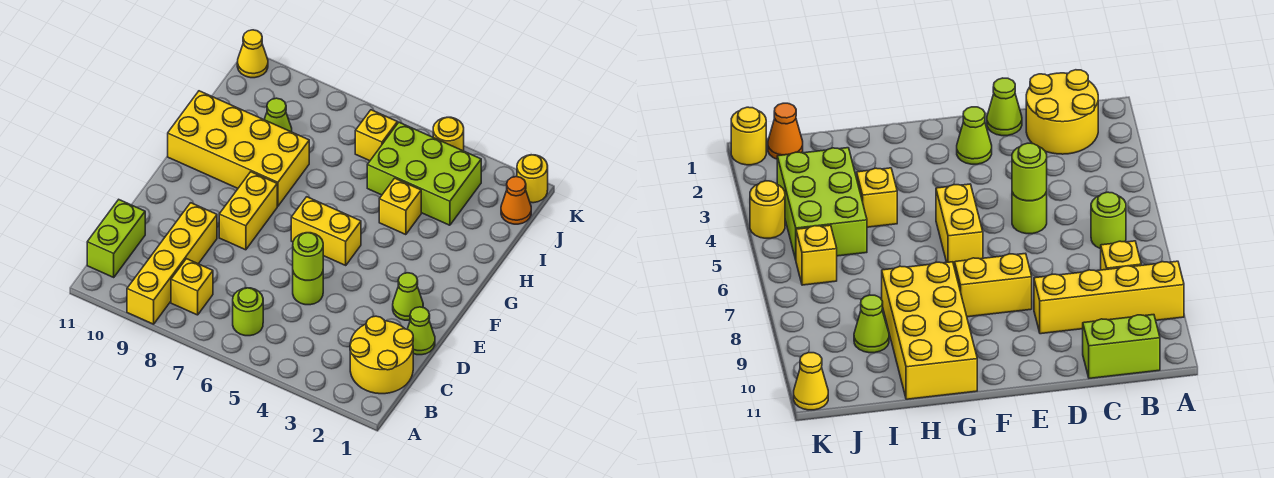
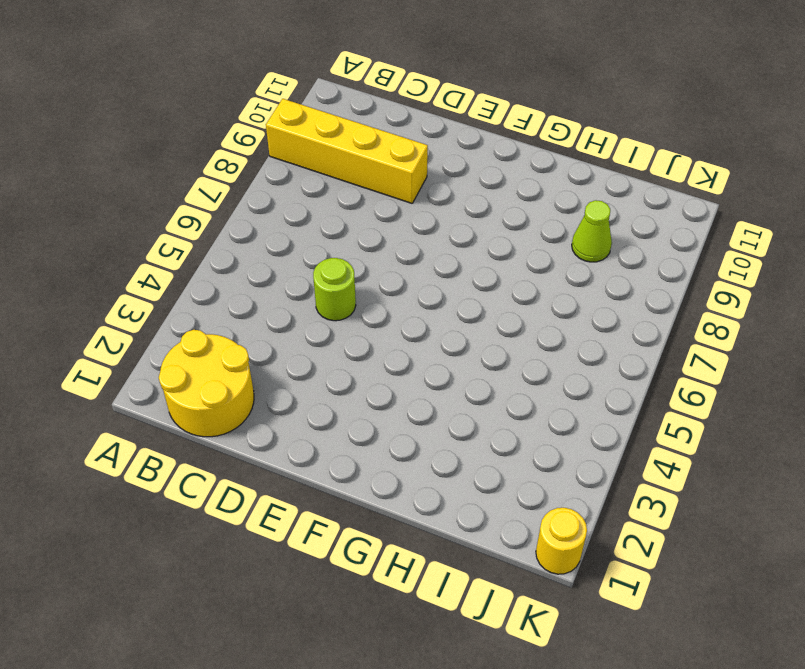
none -> lime round brick B6 level 1
none -> yellow brick B8 level 1
none -> lime brick B11:C11 level 1

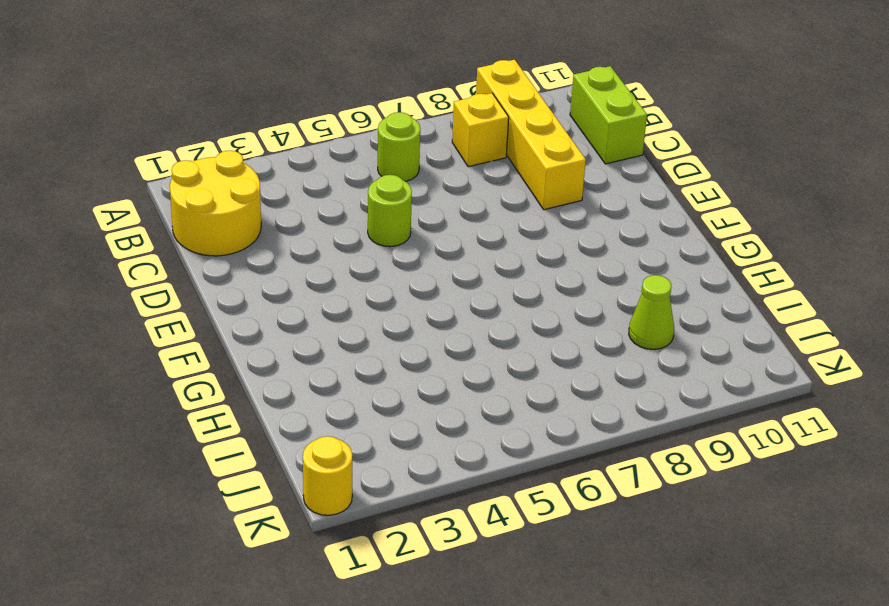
none -> lime cone D1 level 1
none -> lime cone E2 level 1
none -> yellow brick E8:F8 level 1

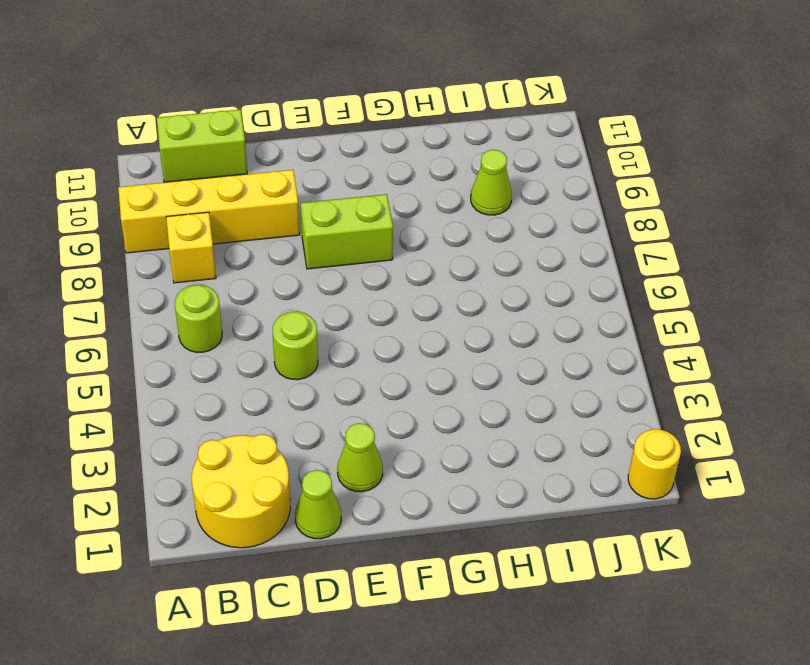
lime brick E8:F8 level 1 -> yellow brick E8:F8 level 1
none -> yellow brick F5:F6 level 1
none -> yellow brick G8:H11 level 1
none -> yellow brick H4 level 1

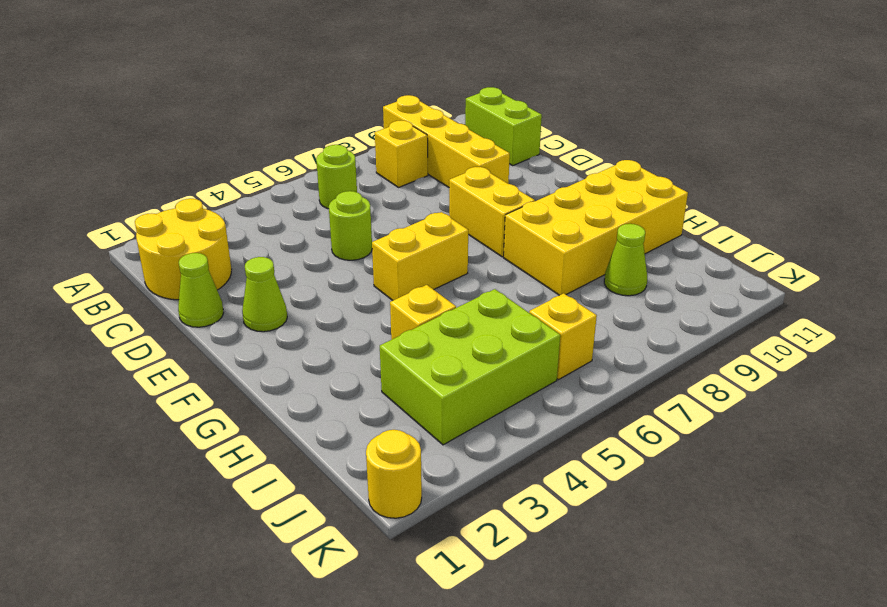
none -> orange cone J1 level 1
none -> yellow round brick K4 level 1
none -> yellow cone K11 level 1

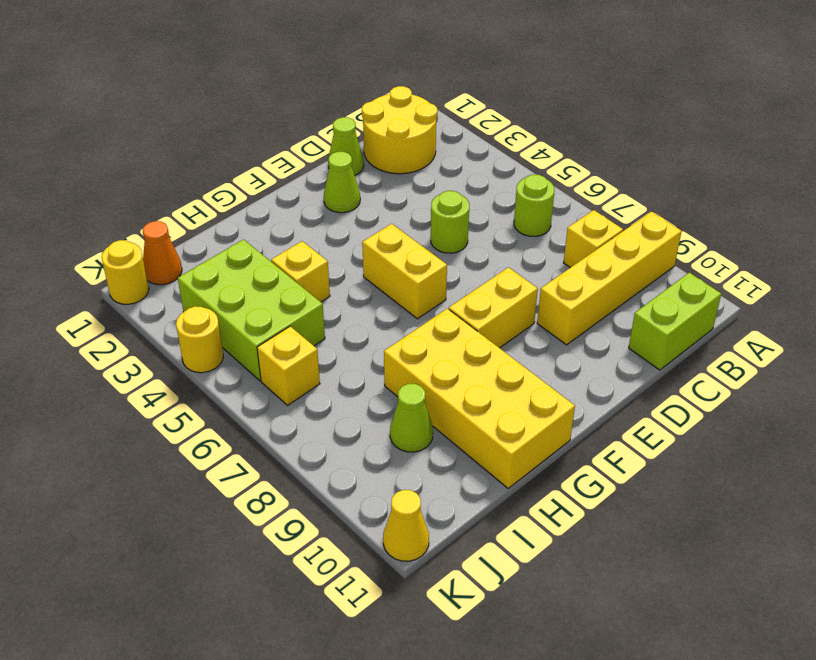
none -> lime round brick D5 level 2

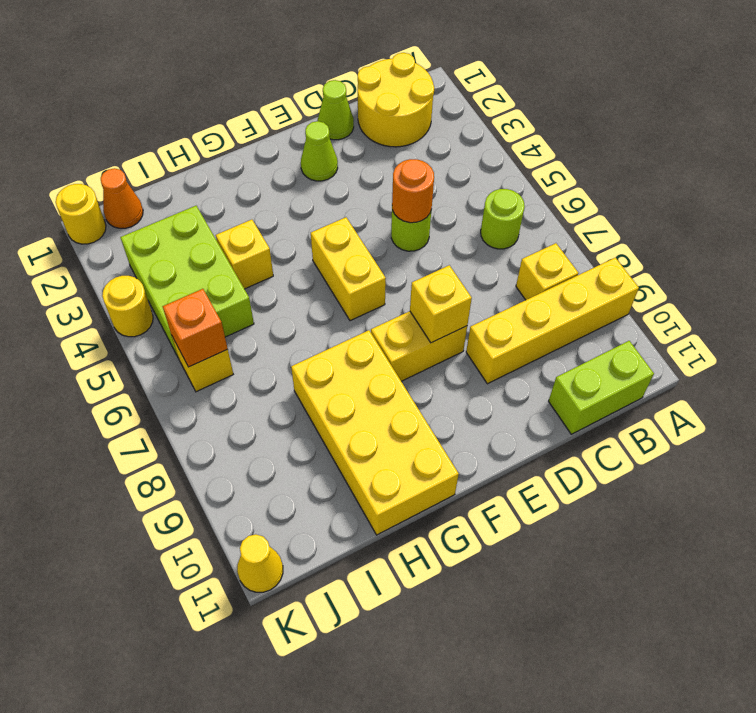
orange round brick D5 level 2 -> lime round brick D5 level 2
yellow brick E8 level 2 -> none
orange brick J6 level 2 -> none
none -> lime cone I9 level 1

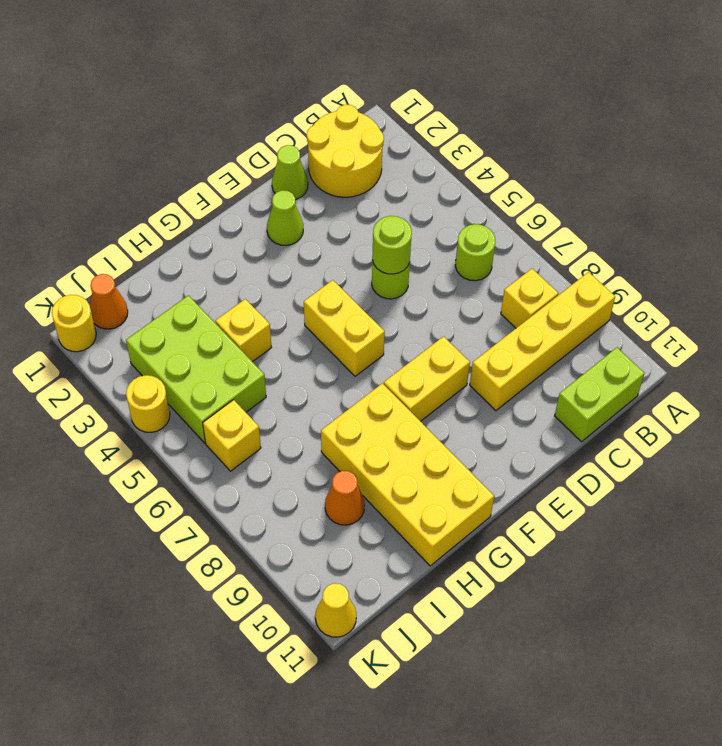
orange cone I9 level 1 -> lime cone I9 level 1

